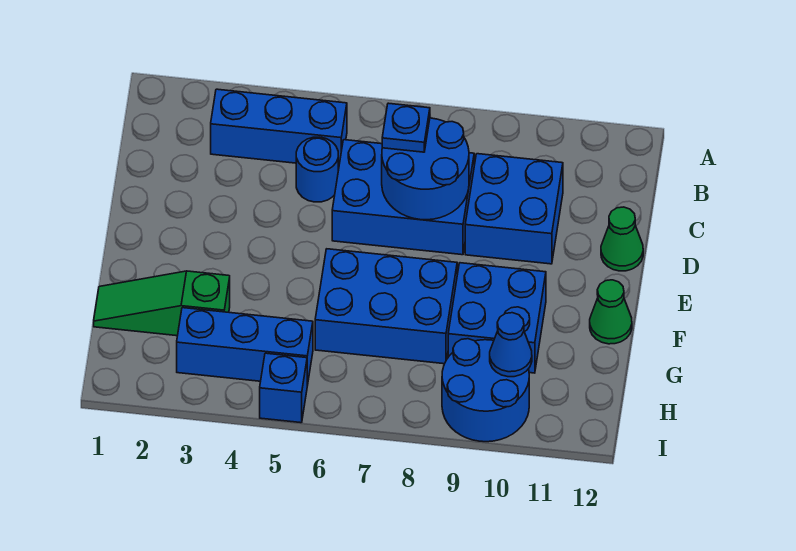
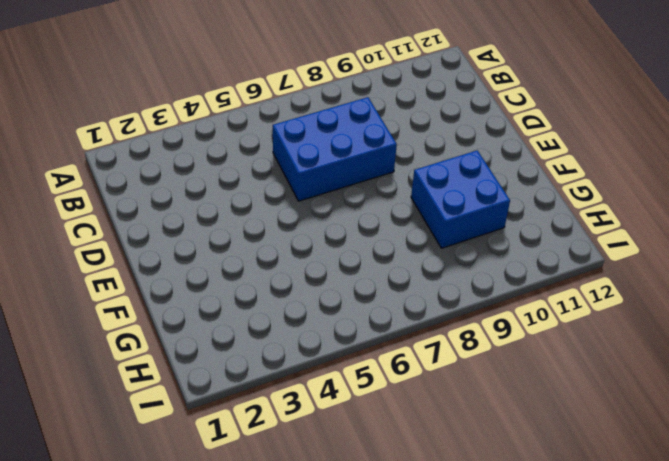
none -> blue brick B3:B5 level 1
none -> blue round brick C5 level 1
none -> blue brick C9:D10 level 1

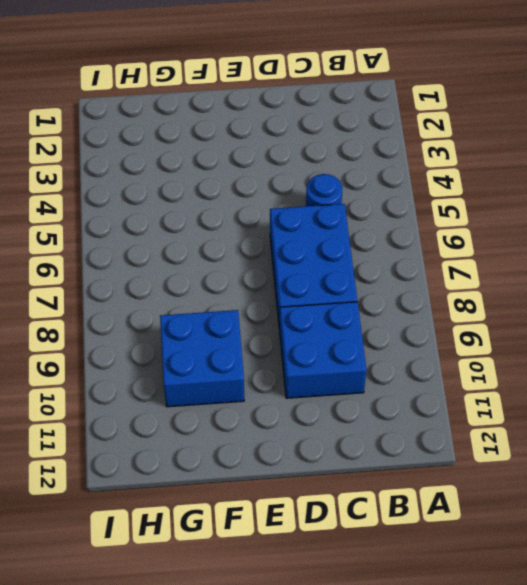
none -> blue brick B3:B5 level 1
none -> green cone D12 level 1
none -> blue brick F6:G8 level 1

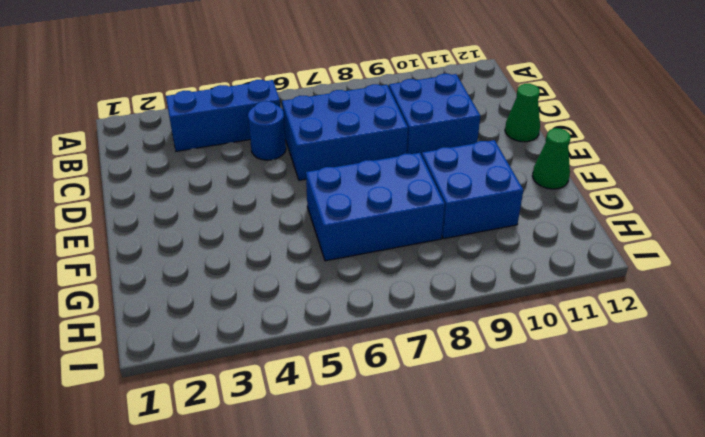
none -> green slope G1:G3 level 1 top 3
none -> blue brick H3:H5 level 1
none -> blue round brick H9:I10 level 1

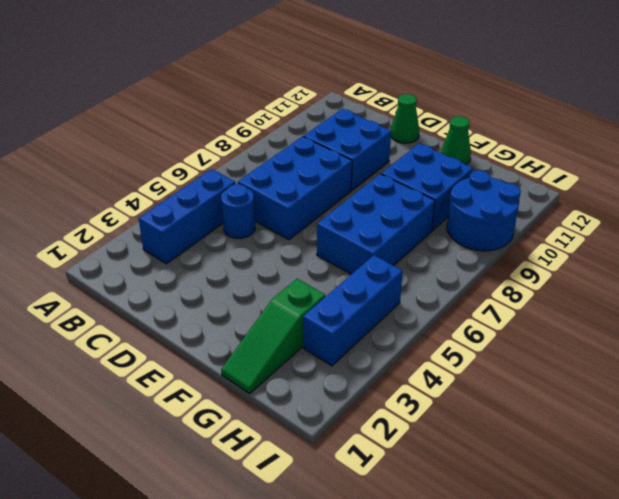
none -> blue brick I5 level 1
none -> blue round brick C7:D8 level 2
none -> blue cone H10 level 2

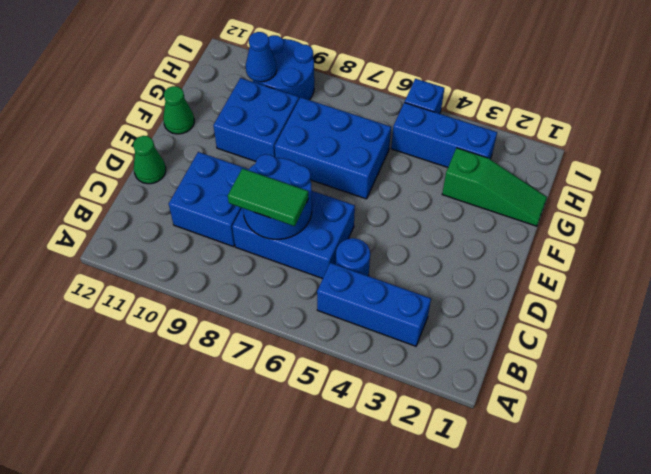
green tile C7:C8 level 3 -> blue plate C7 level 3

